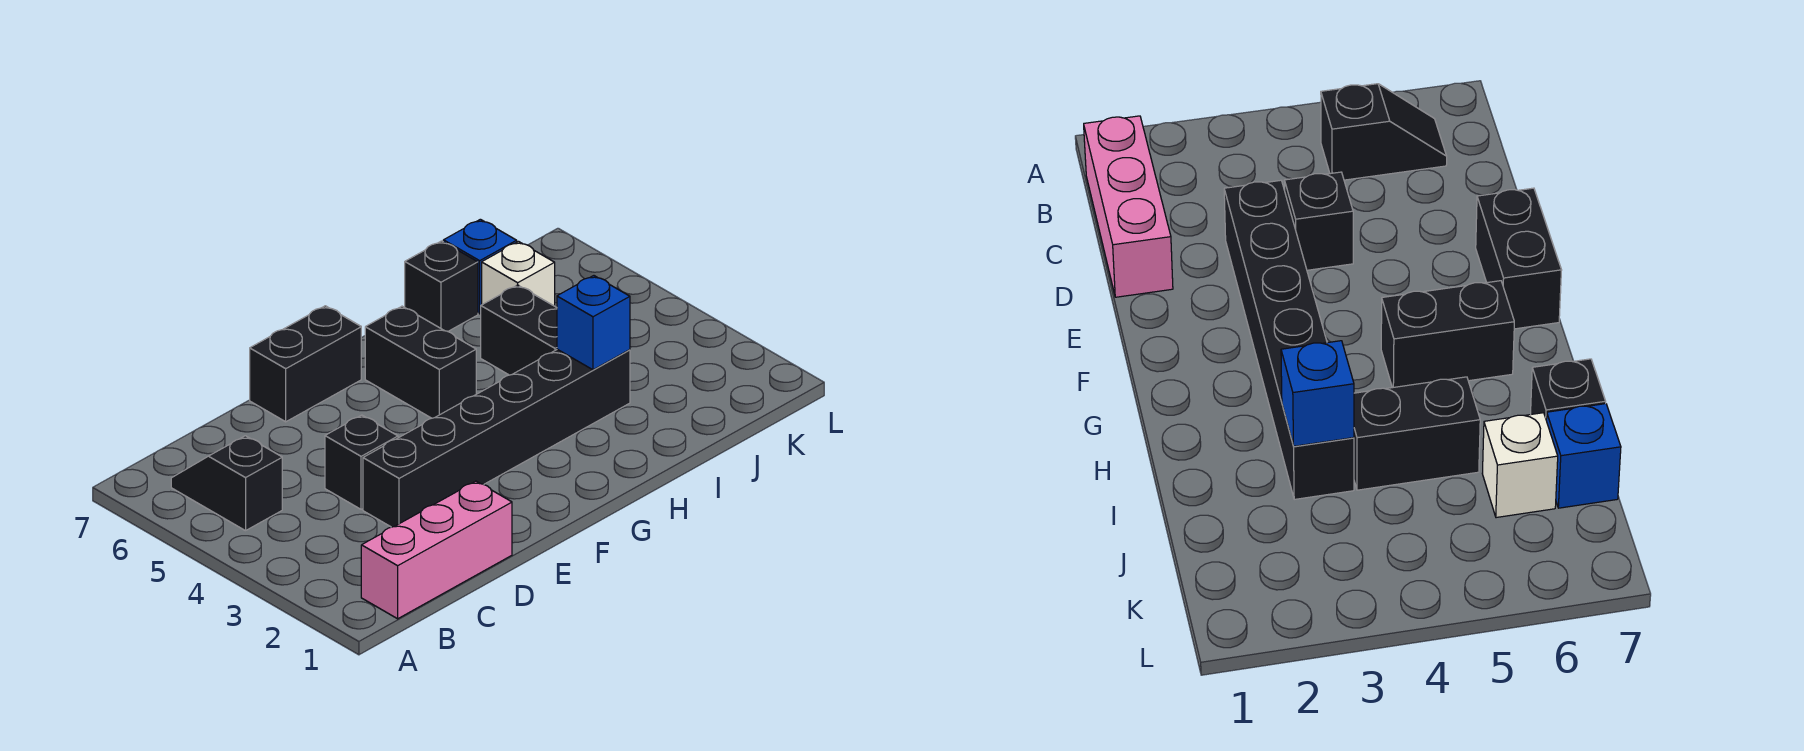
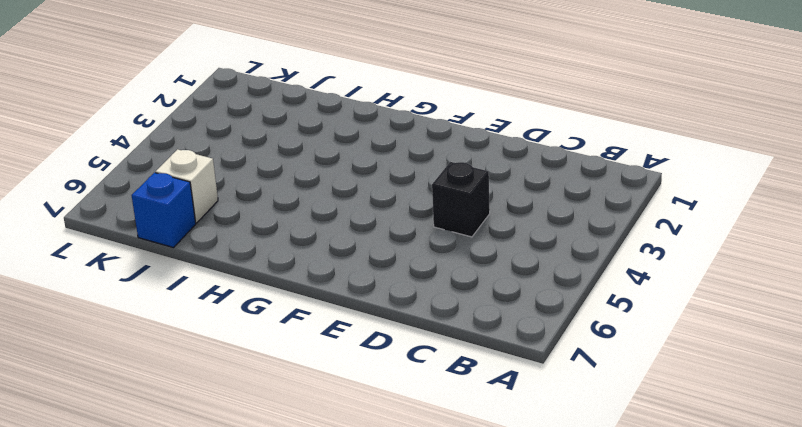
none -> pink brick B1:D1 level 1
none -> black slope B5:B6 level 1 top 5

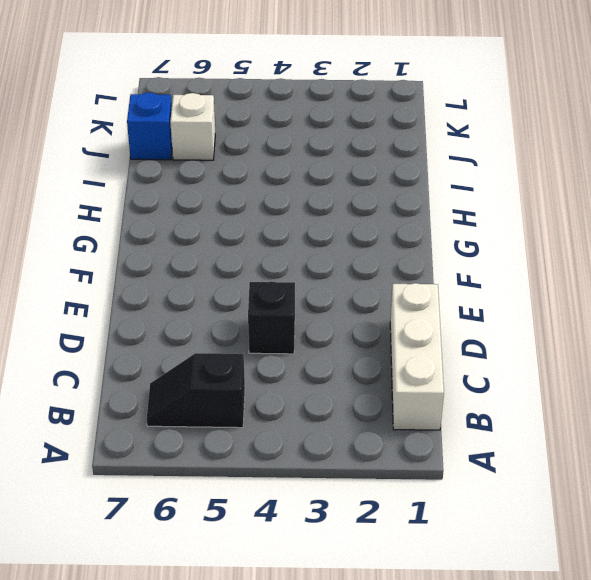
white brick B1:D1 level 1 -> pink brick B1:D1 level 1
none -> black brick D3:I3 level 1
none -> black brick E7:F7 level 1

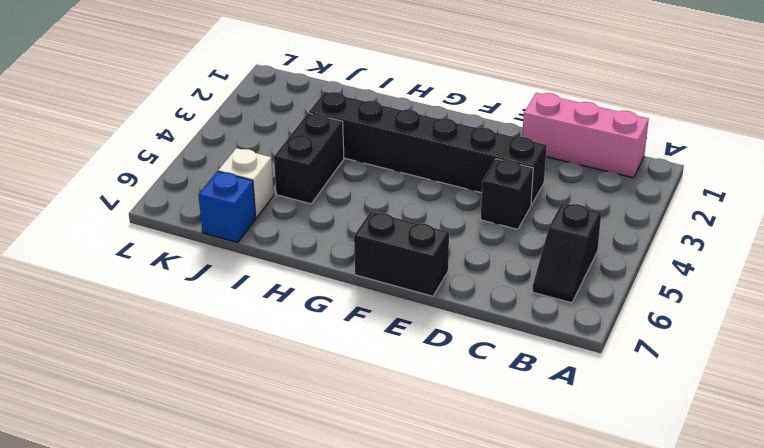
none -> black brick G5:G6 level 1
none -> black brick I7 level 1

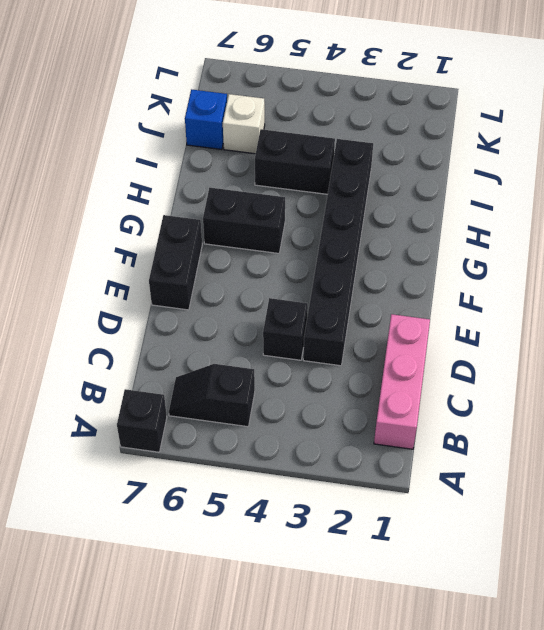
black brick A7 level 1 -> black brick I7 level 1
none -> blue brick I3 level 2

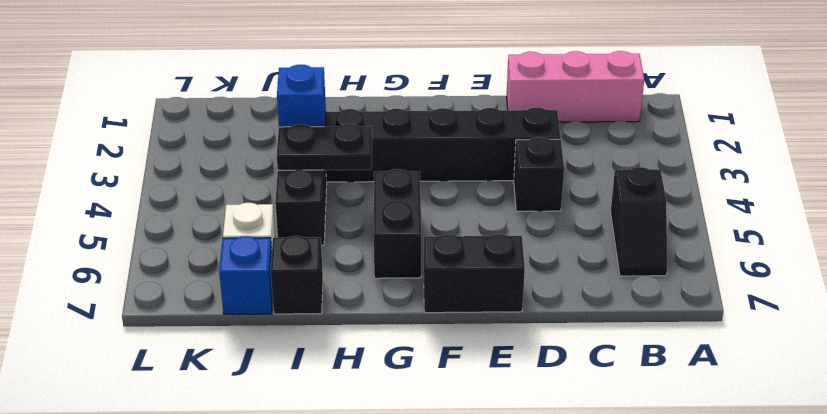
black plate H4:I4 level 2 -> none

